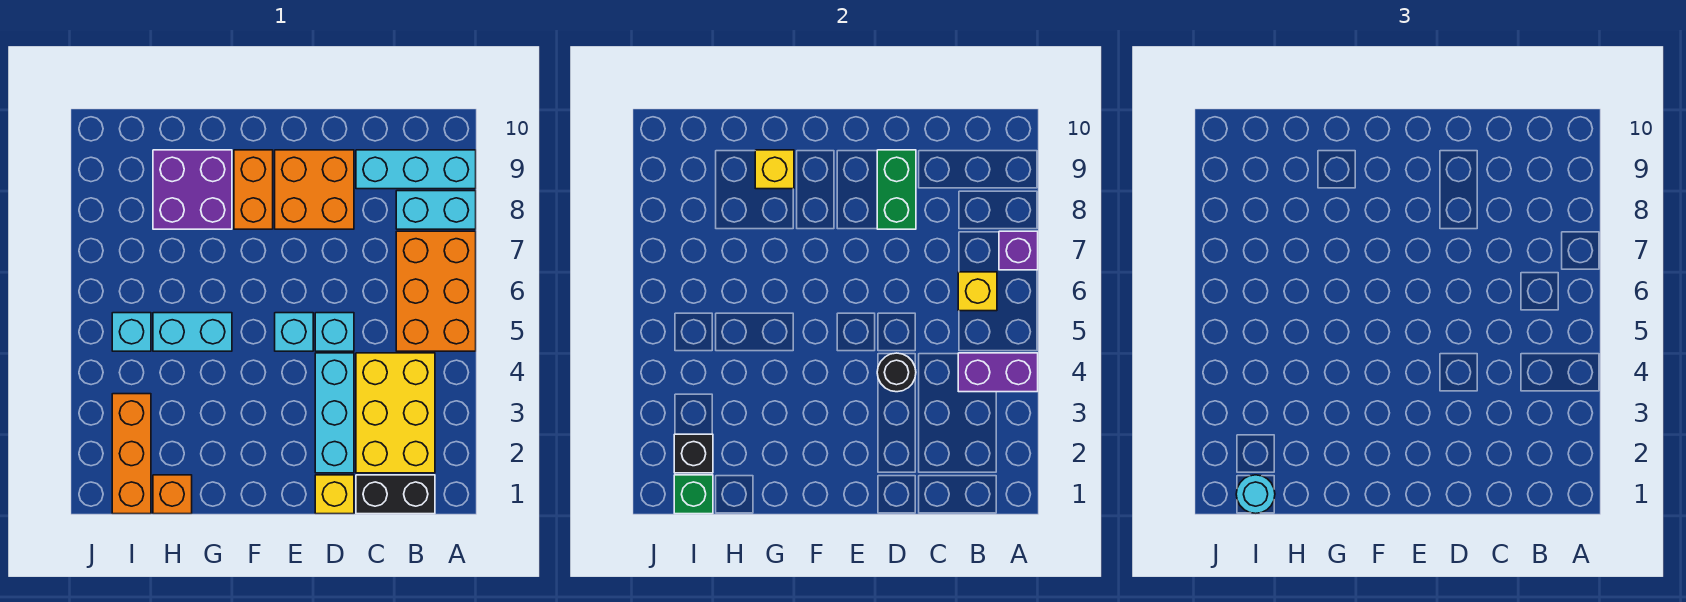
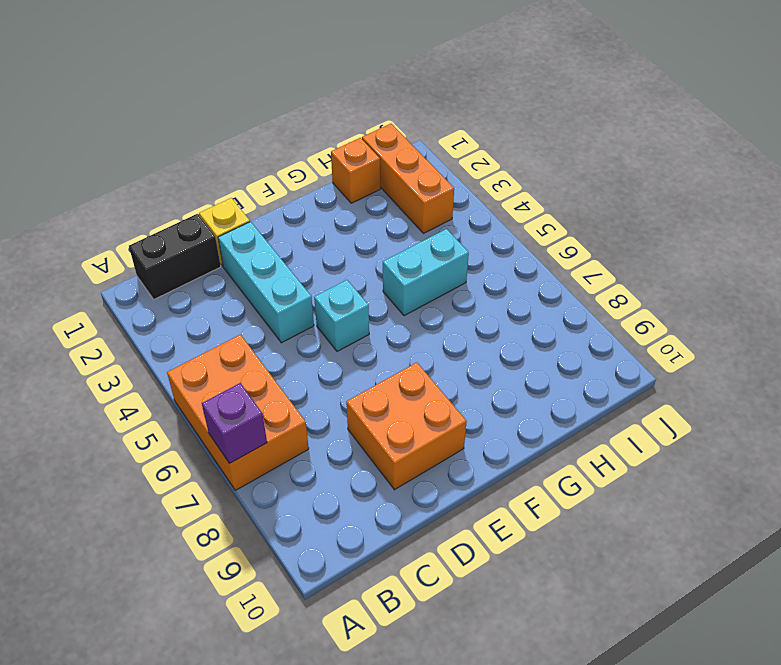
none -> cyan brick A8:B8 level 1
none -> cyan brick A9:C9 level 1
none -> yellow brick B2:C4 level 1

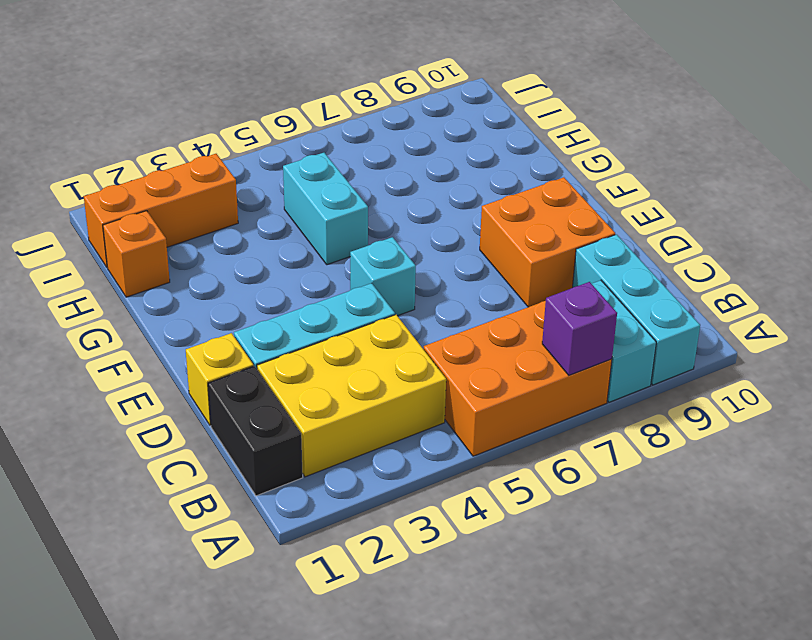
none -> cyan brick D5 level 1
none -> orange brick F8:F9 level 1
none -> purple brick G8:H9 level 1

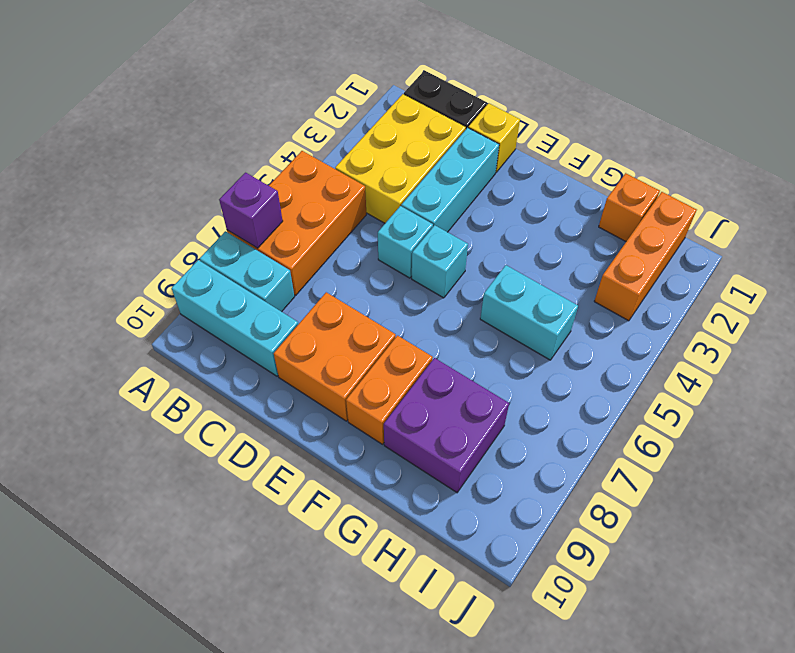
none -> cyan brick I5 level 1
none -> purple brick A4:B4 level 2
none -> yellow brick B6 level 2

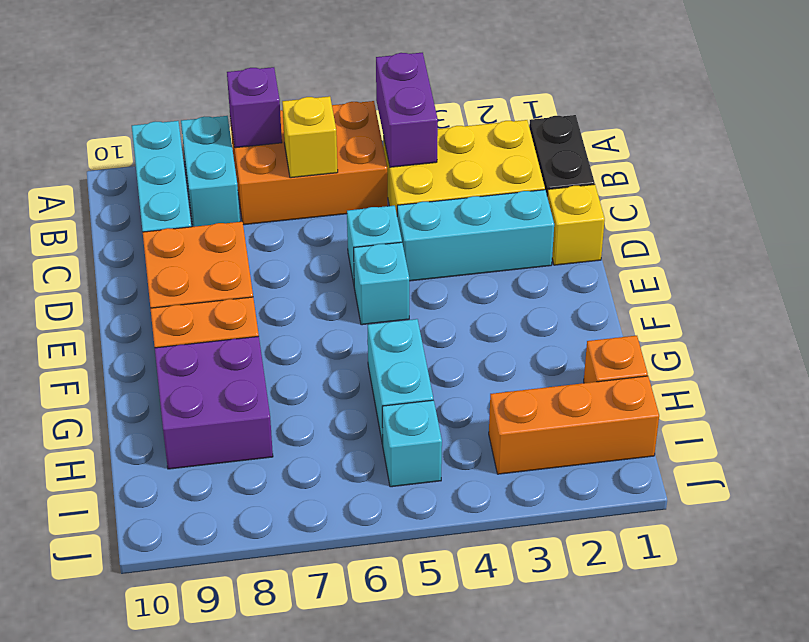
none -> black round brick D4 level 2
none -> green brick D8:D9 level 2
none -> yellow brick G9 level 2

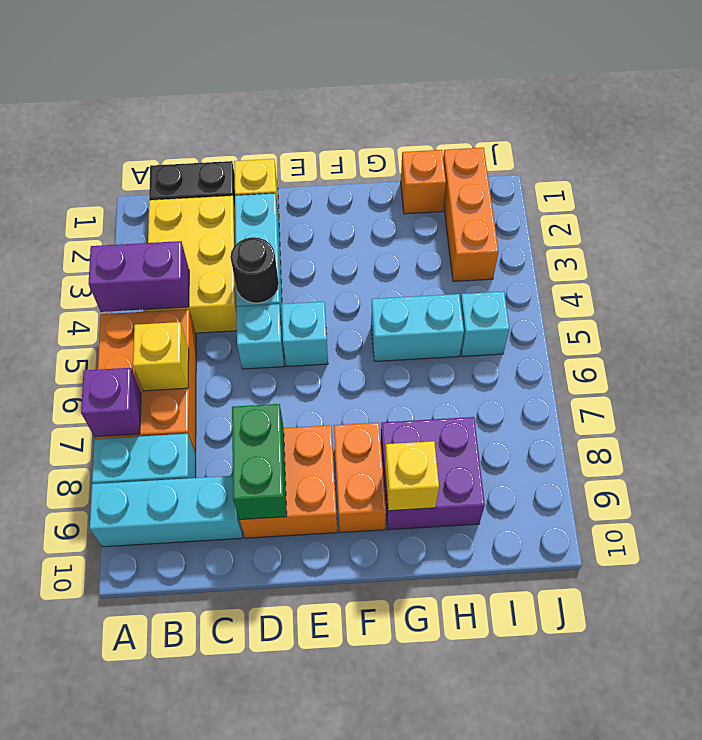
none -> green brick I1 level 2
none -> black brick I2 level 2
none -> cyan round brick I1 level 3

